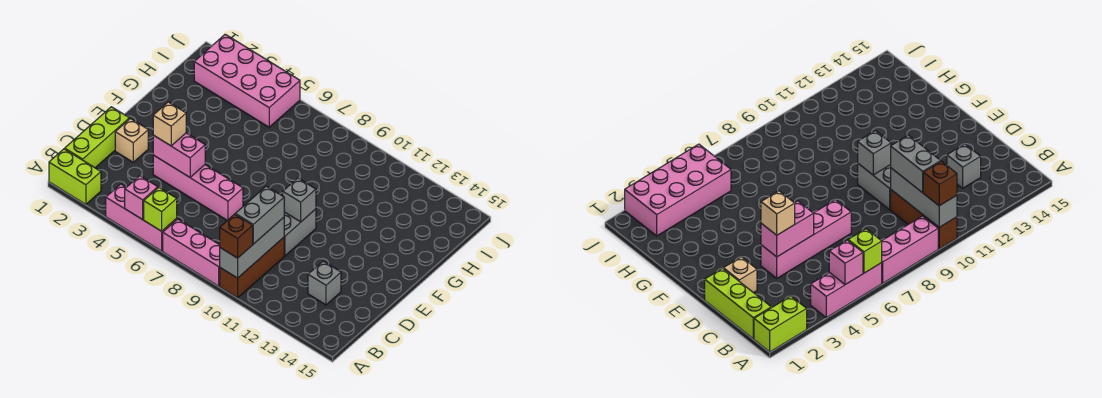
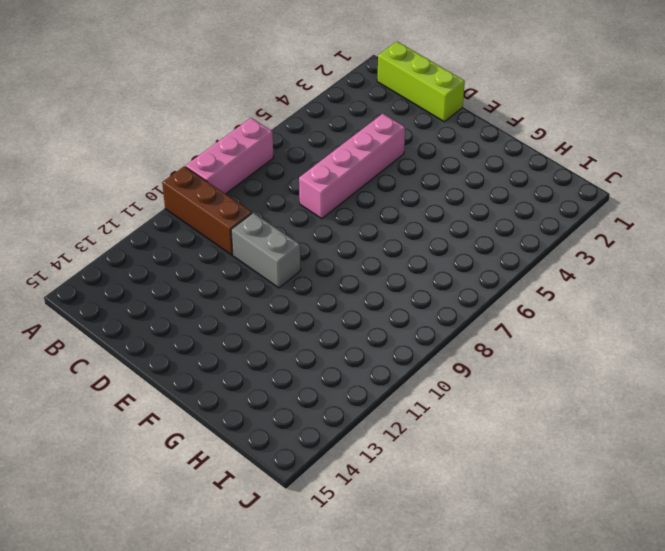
none -> lime brick A1:A2 level 1
none -> pink brick A4:A6 level 1
none -> grey brick C13 level 1

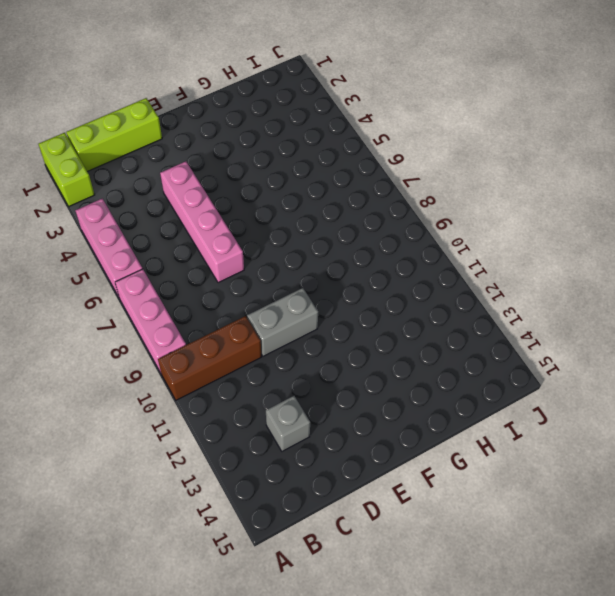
none -> tan brick D2 level 1
none -> pink brick I2:J5 level 1
none -> pink brick A5 level 2

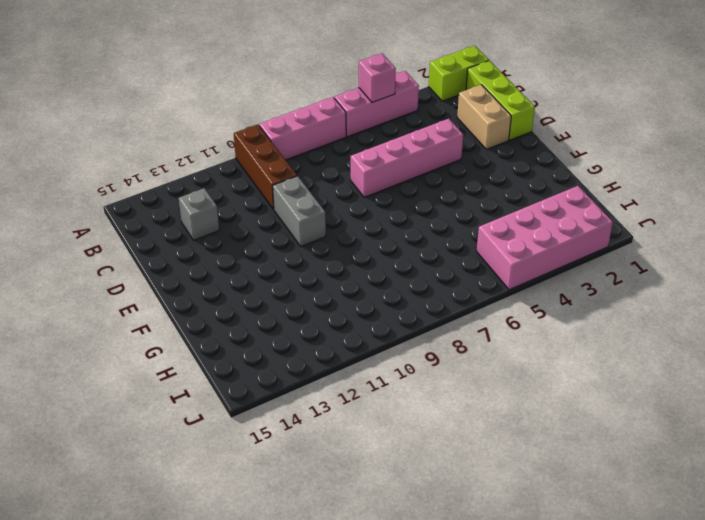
tan brick C2:D2 level 1 -> tan brick D2 level 1
none -> lime brick A6 level 2
none -> grey brick A10:C10 level 2
none -> pink brick D4:D5 level 2

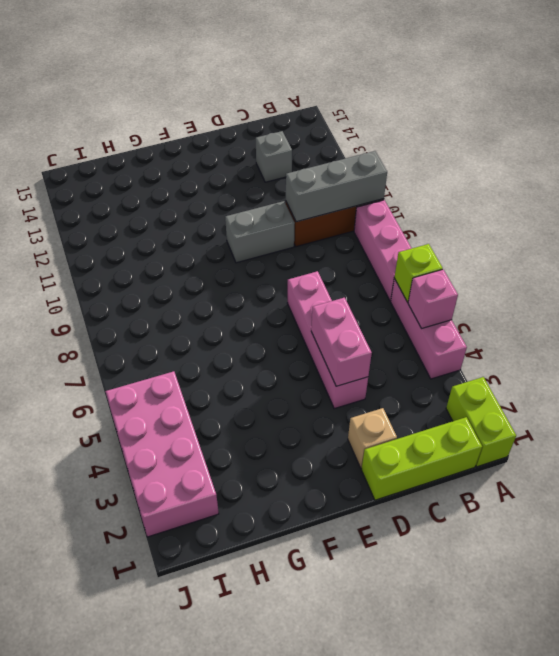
none -> grey brick E10 level 2
none -> brown brick A10 level 3
none -> grey brick B10:C10 level 3

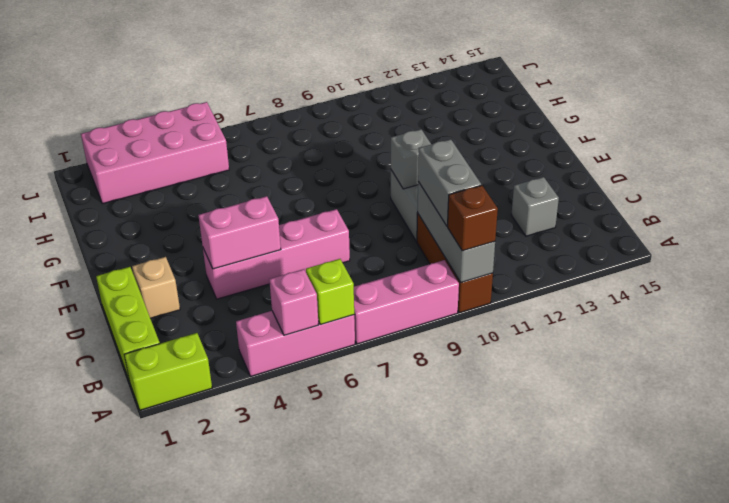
none -> tan brick D4 level 3

